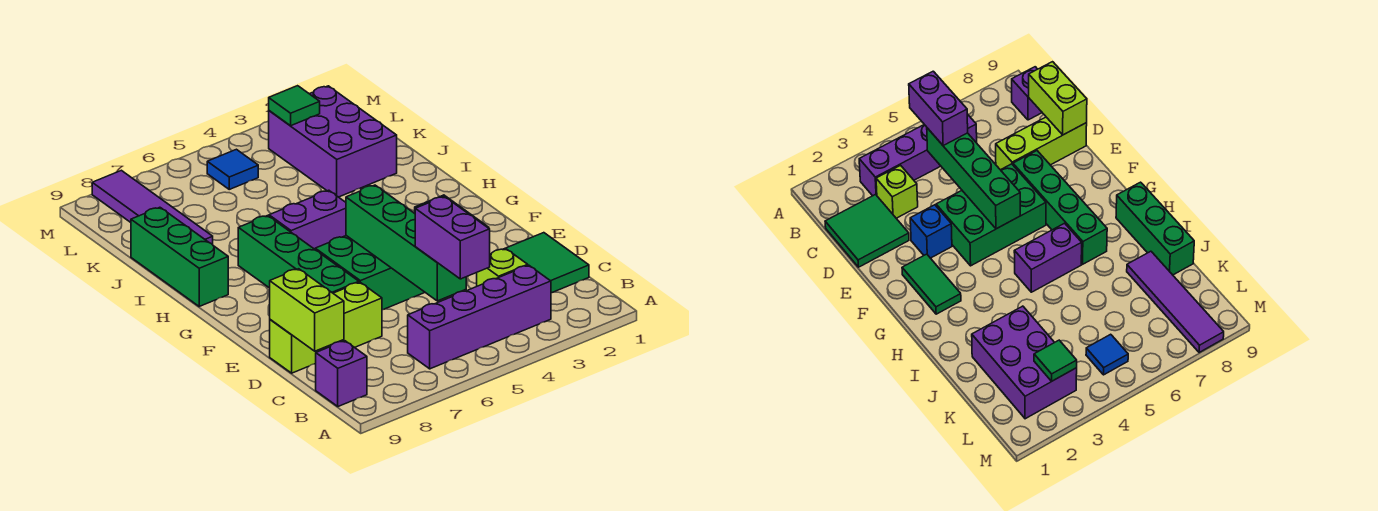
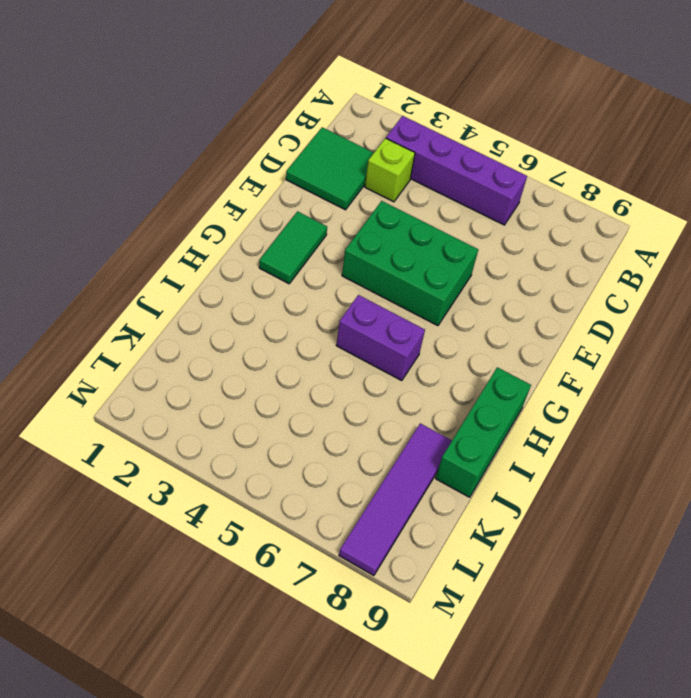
none -> purple brick B9 level 1
none -> lime brick D7:D9 level 1
none -> blue brick E3 level 1

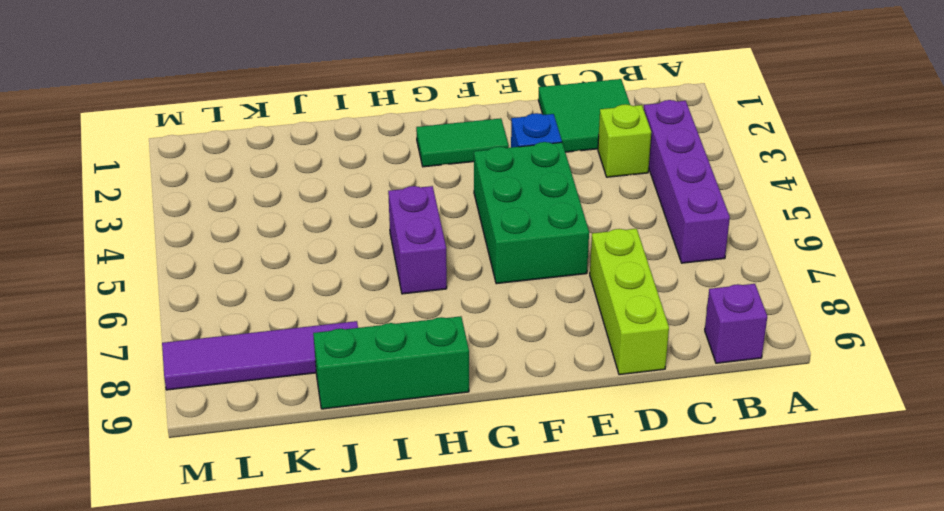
none -> green brick E7:H7 level 1
none -> purple brick J2:L3 level 1
none -> blue tile L5 level 1

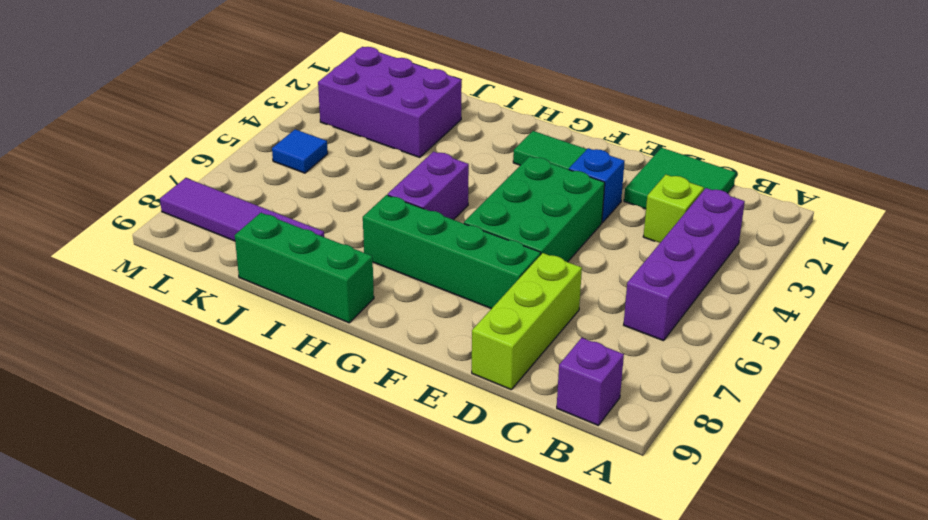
none -> green brick C5:F5 level 2
none -> lime brick C9:D9 level 2
none -> green tile L3 level 2

